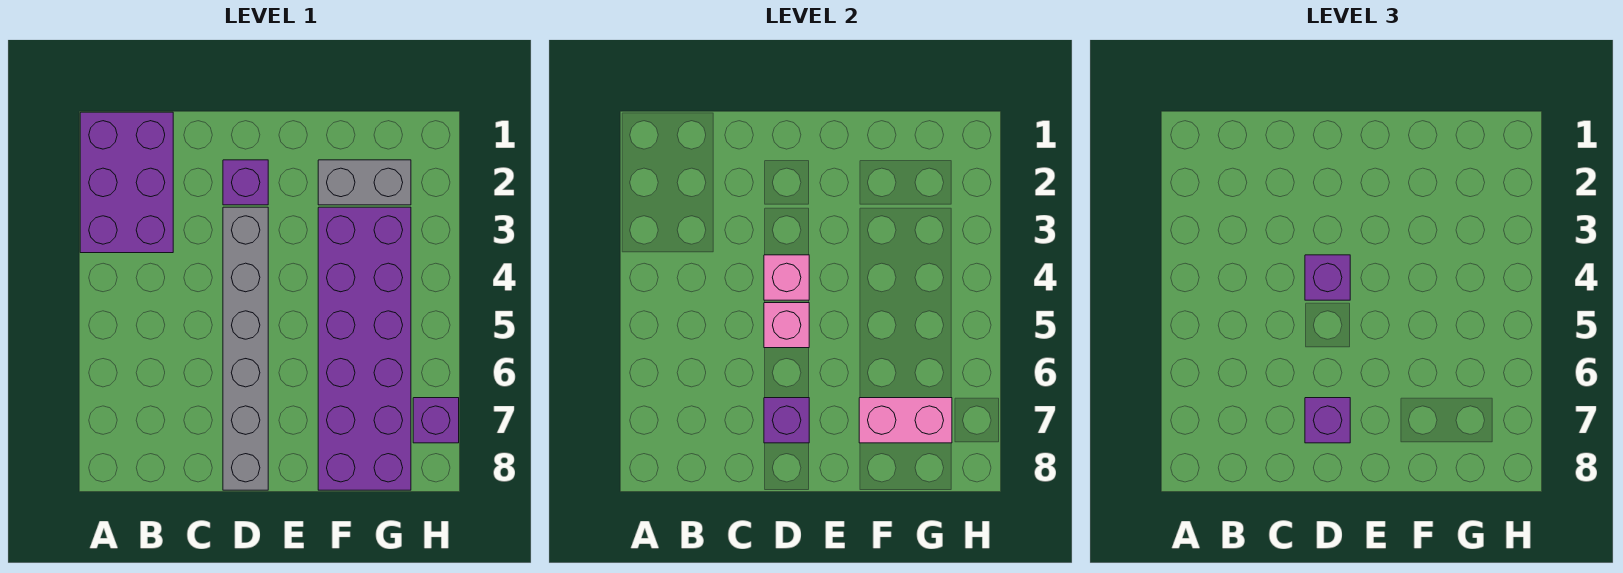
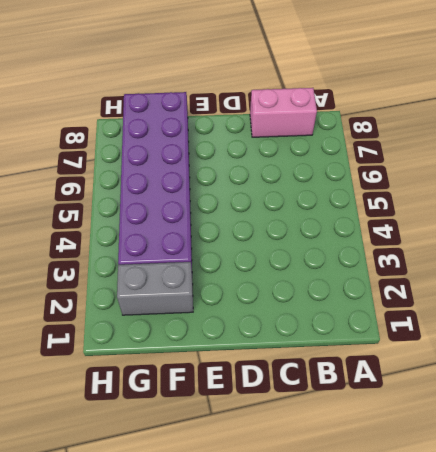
pink brick B8:C8 level 1 -> pink brick F7:G7 level 2
none -> purple brick A1:B3 level 1
none -> purple brick D2 level 1
none -> grey brick D3:D8 level 1

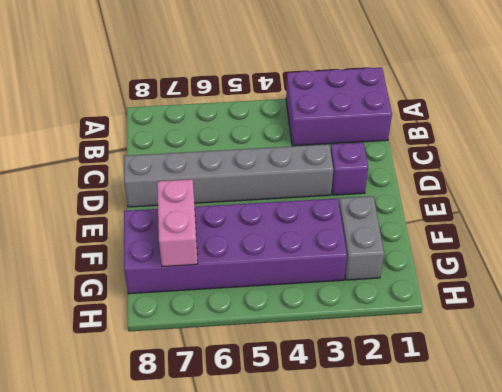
none -> purple brick H7 level 1
none -> pink brick D4 level 2
none -> pink brick D5 level 2

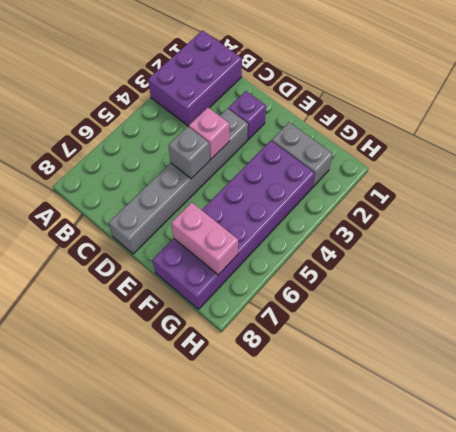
grey brick D5 level 2 -> pink brick D5 level 2
none -> purple brick H7 level 1
none -> purple brick D7 level 2
none -> purple brick D4 level 3

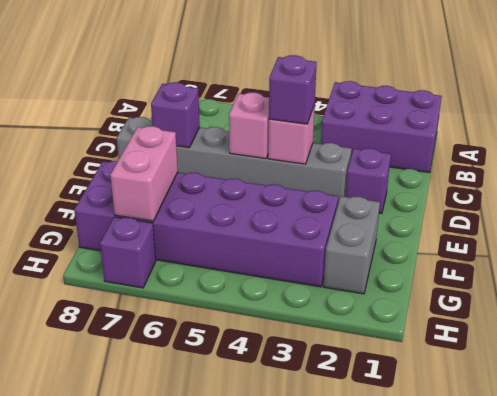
none -> purple brick D7 level 3

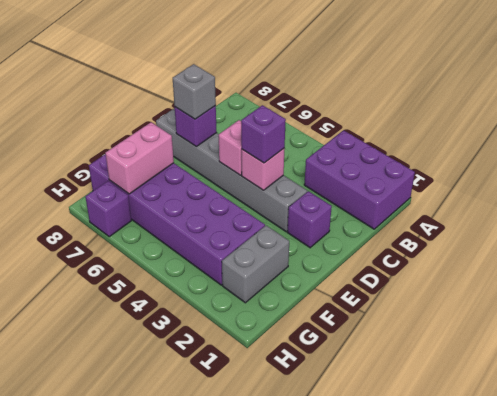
grey brick D7 level 3 -> purple brick D7 level 3

